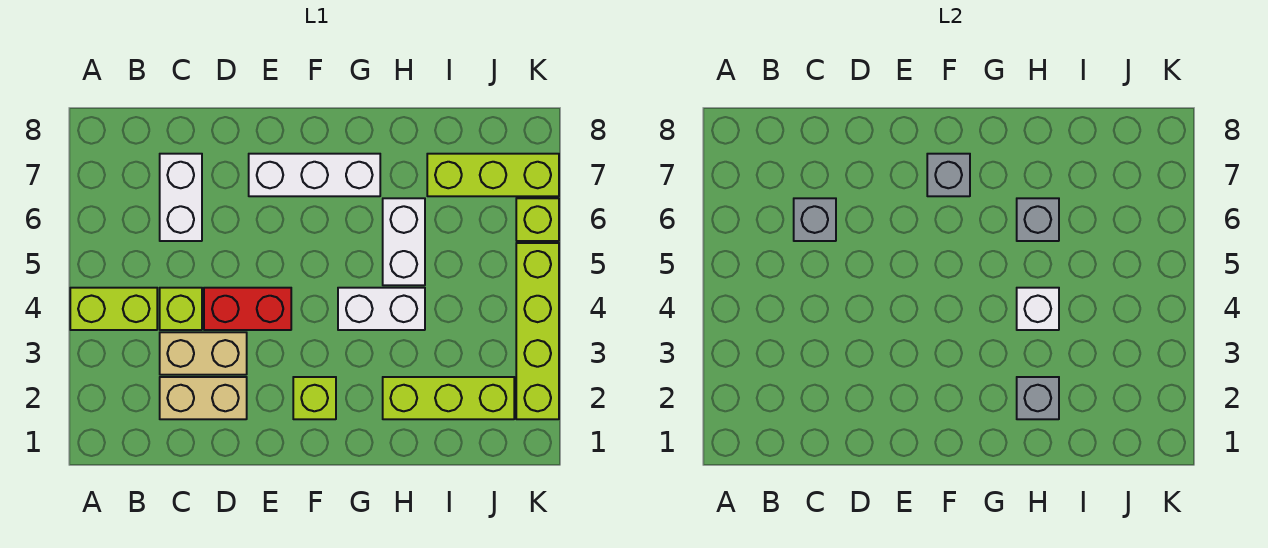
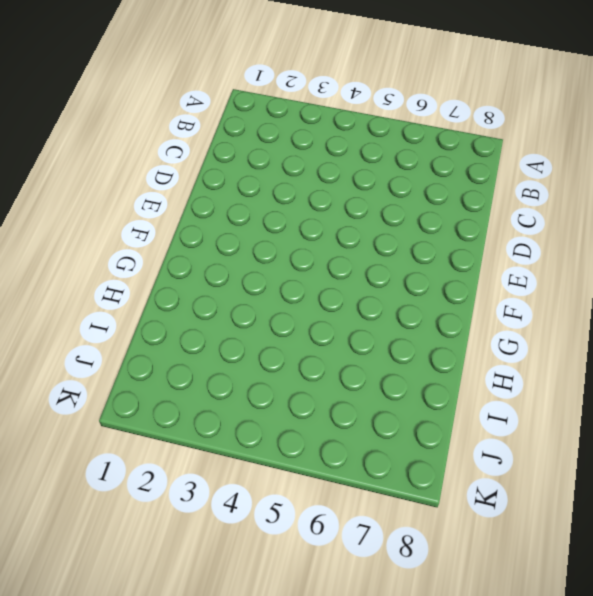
none -> lime brick A4:B4 level 1
none -> tan brick C2:D2 level 1
none -> tan brick C3:D3 level 1

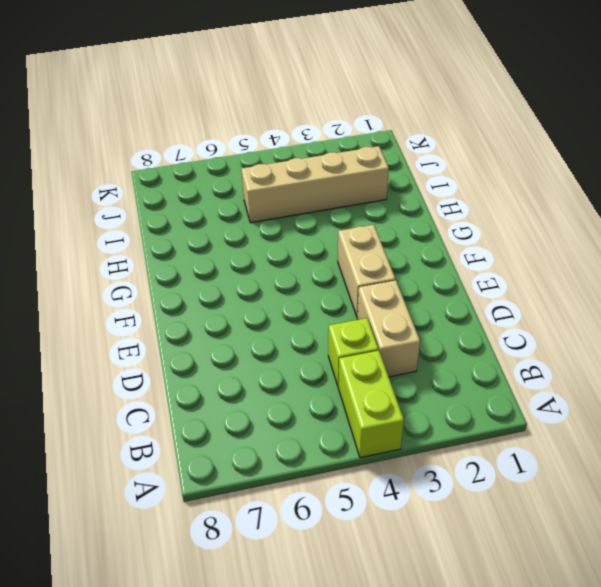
tan brick E3:F3 level 1 -> tan brick C2:D2 level 1
tan brick I2:I5 level 1 -> lime brick H2:J2 level 1
none -> white brick C6:C7 level 1
none -> red brick D4:E4 level 1
none -> white brick E7:G7 level 1

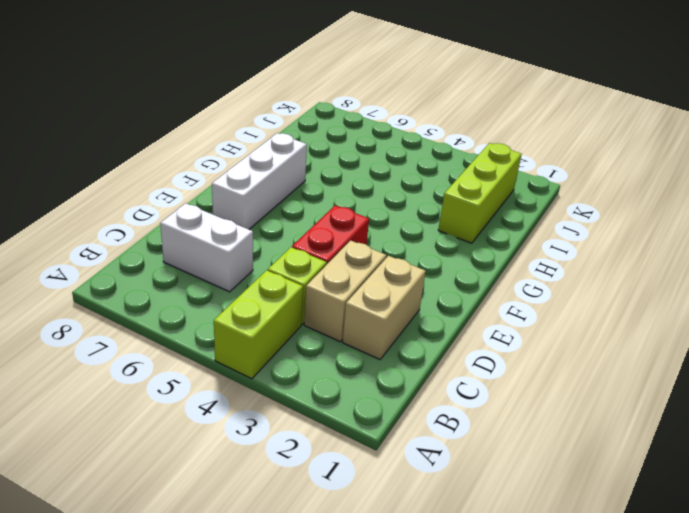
none -> lime brick F2 level 1
none -> white brick G4:H4 level 1
none -> white brick H5:H6 level 1

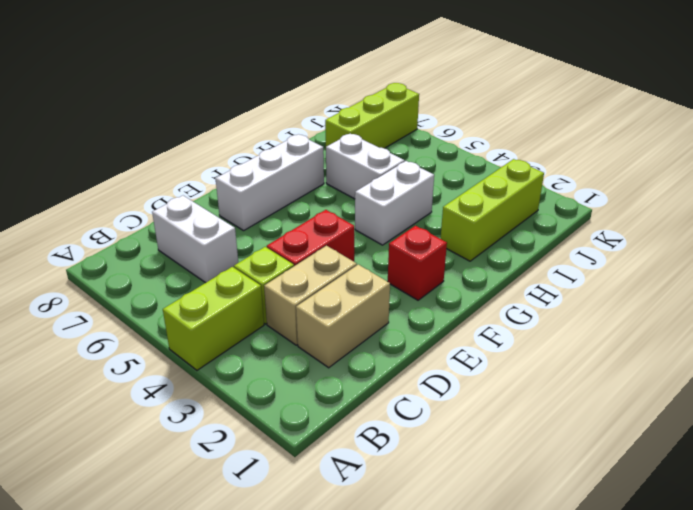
red brick F2 level 1 -> lime brick F2 level 1
none -> lime brick K2:K5 level 1
none -> lime brick K6 level 1
none -> grey brick C6 level 2

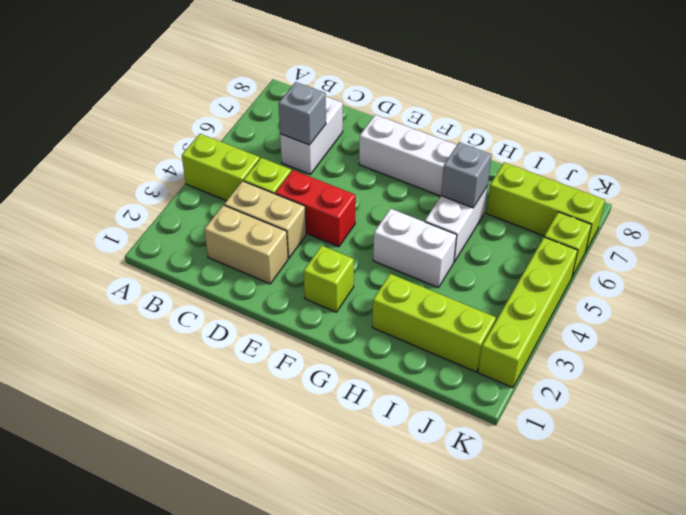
none -> grey brick F7 level 2
none -> grey brick H2 level 2
none -> white brick H4 level 2

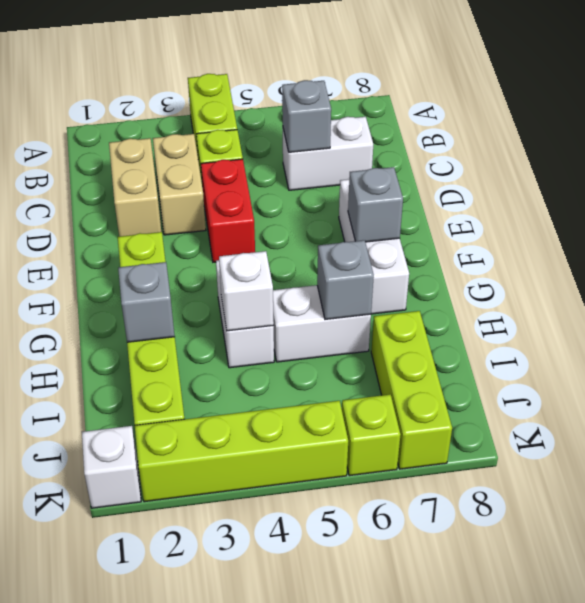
white brick K1 level 1 -> none

